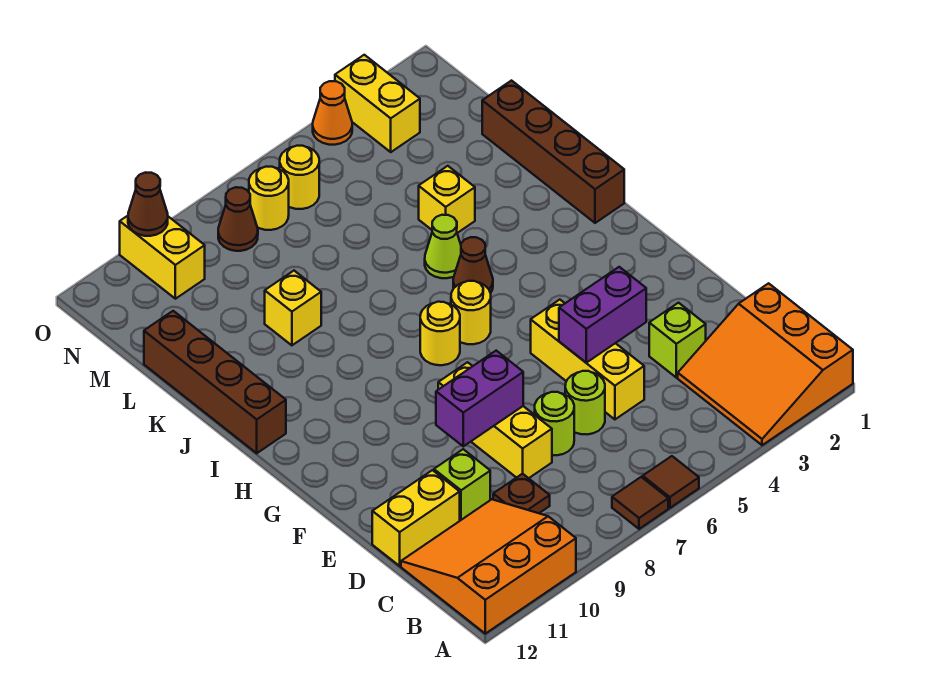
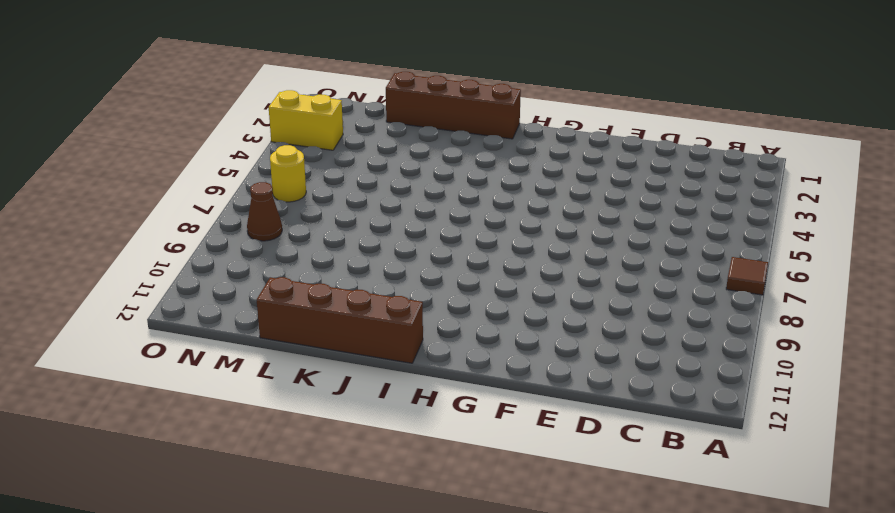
none -> orange slope A1:C3 level 1 top 1
none -> brown tile A6 level 1
none -> orange slope A10:C12 level 1 top A

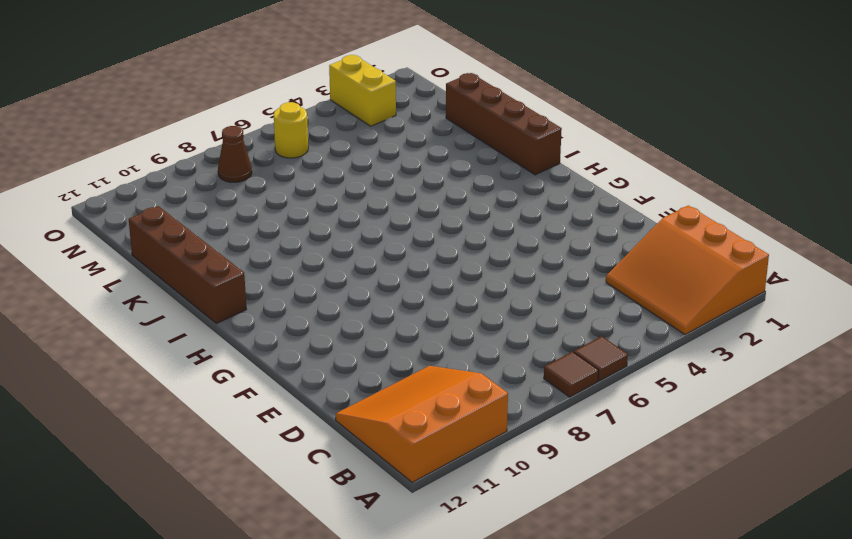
none -> brown plate C9 level 1
none -> lime brick D3 level 1
none -> yellow brick D5:F5 level 1

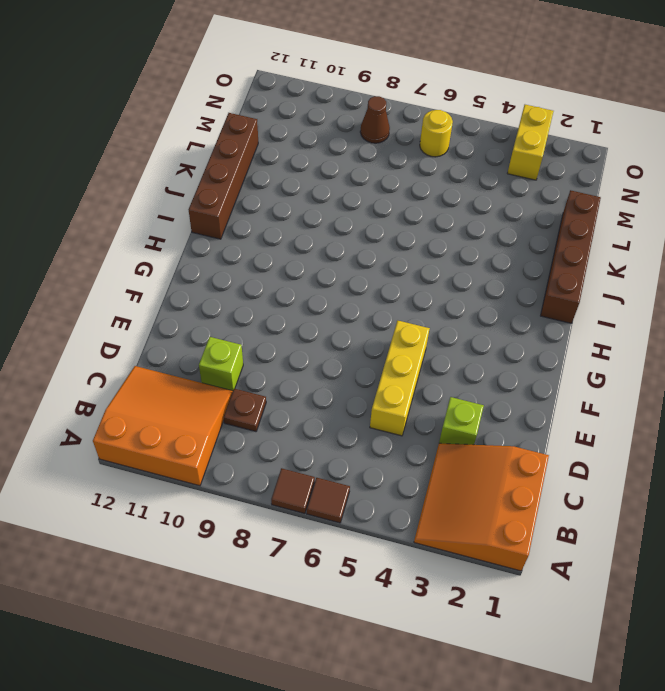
none -> lime round brick D6 level 1
none -> lime round brick D7 level 1
none -> yellow brick D8:F8 level 1

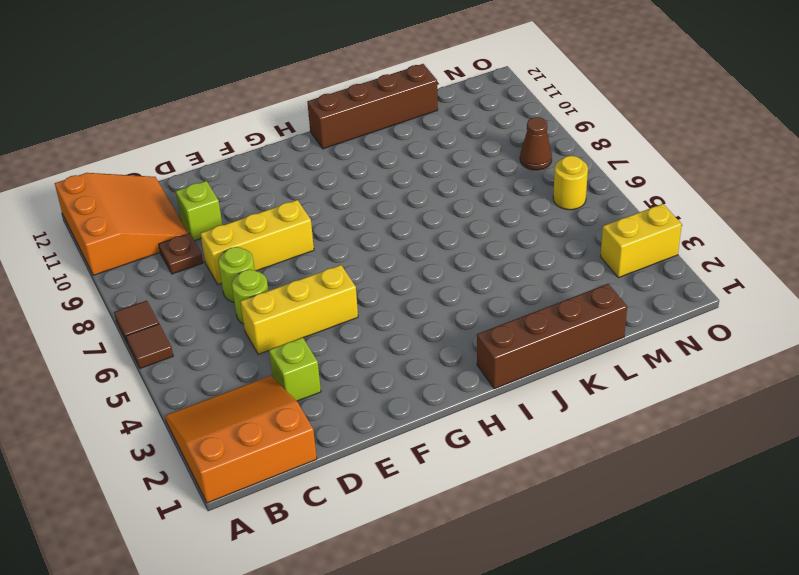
none -> yellow brick D11:D12 level 1
none -> yellow round brick H6 level 1
none -> yellow round brick H7 level 1

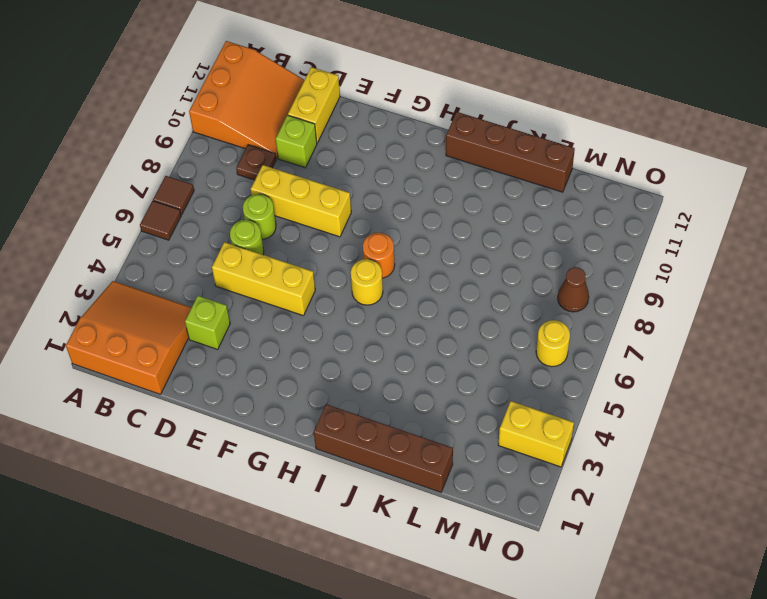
orange round brick H7 level 1 -> yellow round brick H7 level 1
none -> brown cone I5 level 1
none -> lime cone J5 level 1
none -> yellow brick K4 level 1

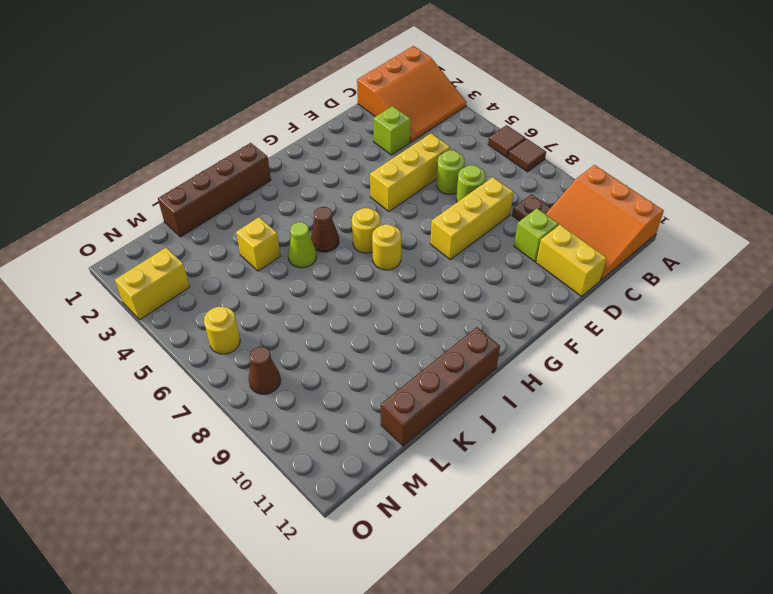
none -> yellow brick K9 level 1
none -> yellow round brick N7 level 1
none -> yellow brick N10:O10 level 1

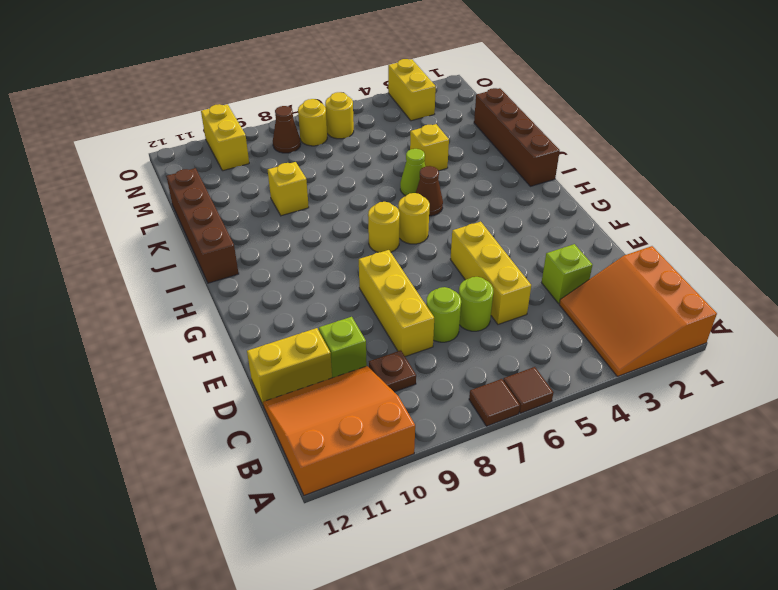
none -> orange cone O4 level 1
none -> purple brick E4:E5 level 2
none -> purple brick E8:E9 level 2

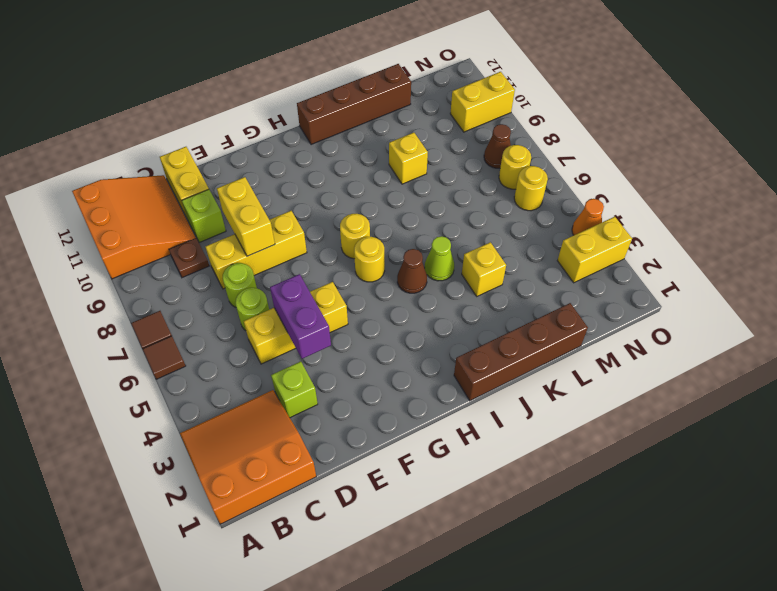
yellow brick E8:E9 level 2 -> purple brick E8:E9 level 2
none -> brown cone O10 level 2

